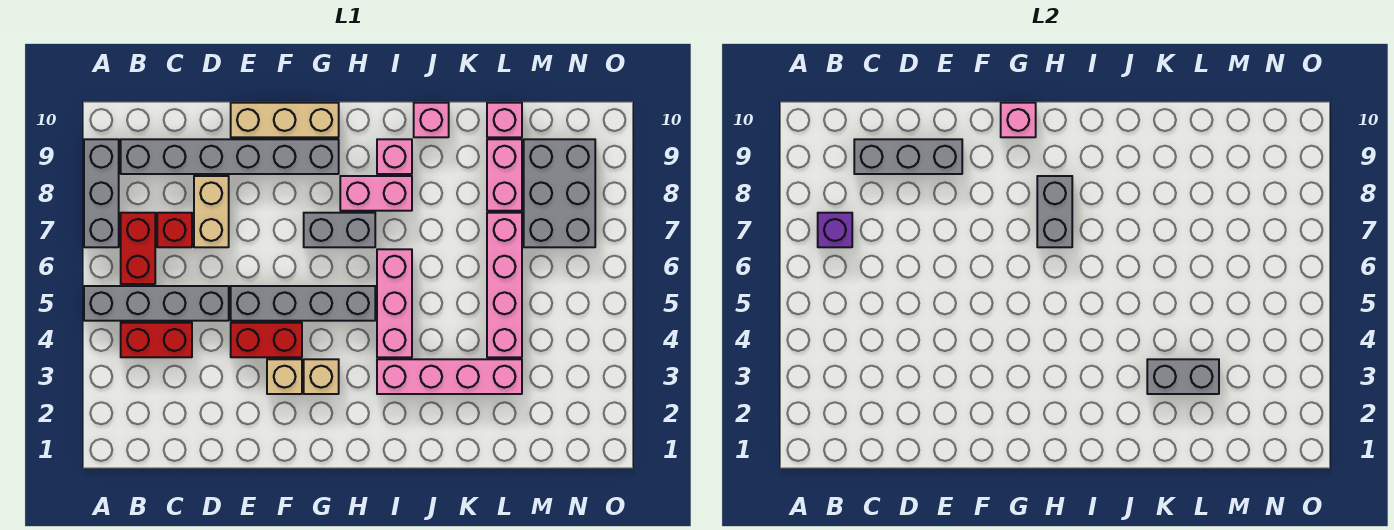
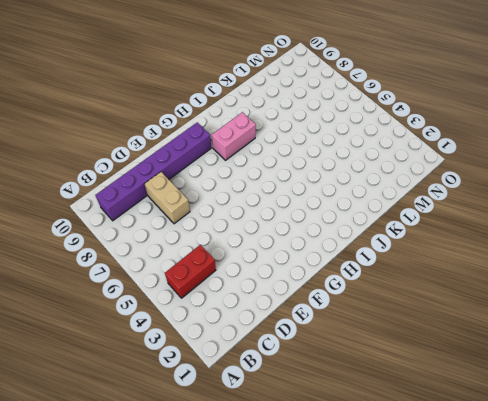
purple brick B9:G9 level 1 -> grey brick B9:G9 level 1
none -> grey brick A5:D5 level 1
none -> grey brick A7:A9 level 1
none -> red brick B6:B7 level 1

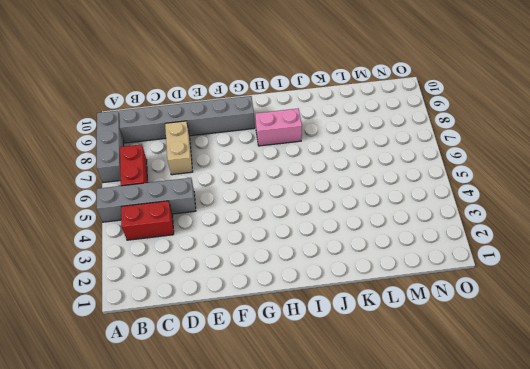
none -> red brick C7 level 1
none -> red brick E4:F4 level 1
none -> grey brick E5:H5 level 1

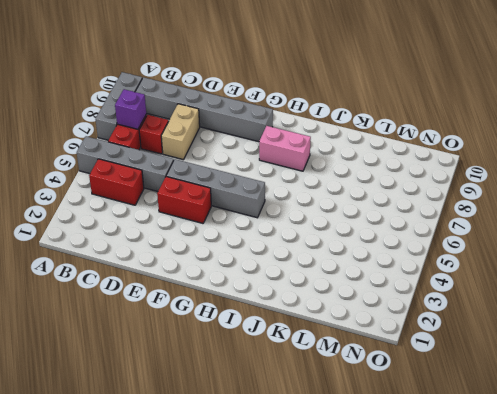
none -> tan brick E10:G10 level 1
none -> tan brick F3 level 1
none -> tan brick G3 level 1

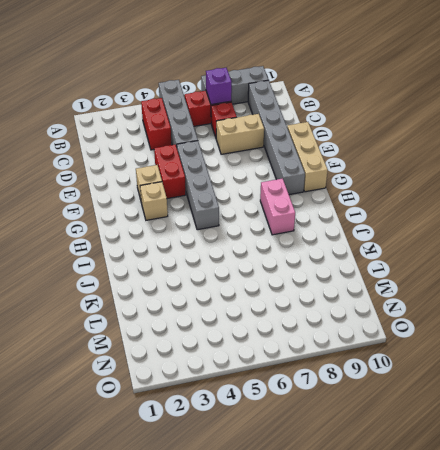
none -> grey brick G7:H7 level 1
none -> pink brick I3:L3 level 1
none -> pink brick I4:I6 level 1

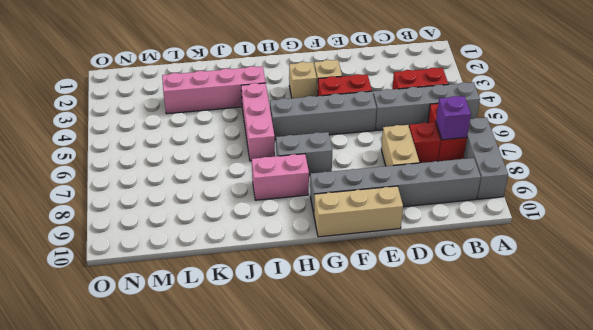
none -> pink brick I9 level 1
none -> pink brick J10 level 1
none -> pink brick L4:L7 level 1

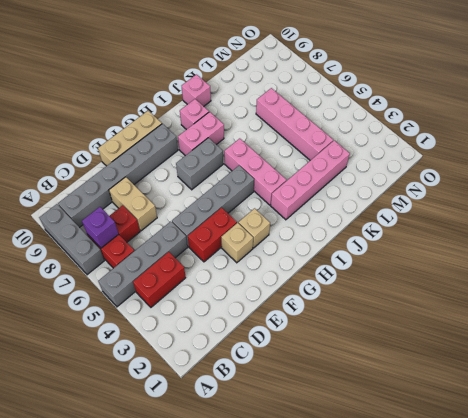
none -> pink brick L8:L9 level 1
none -> pink brick L10 level 1
none -> grey brick M7:N9 level 1

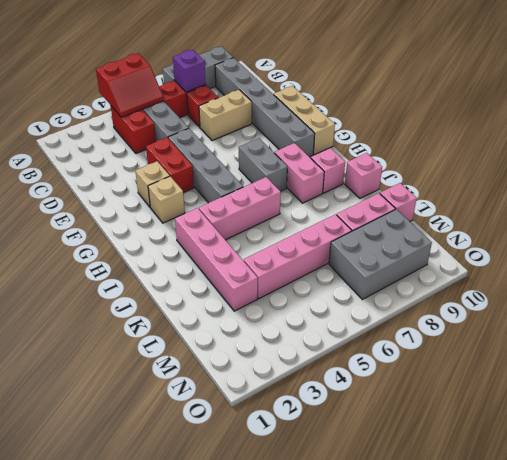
red slope A4:B5 level 2 top A -> none
none -> grey brick C9:E9 level 2
none -> pink brick G10 level 2
none -> grey brick H7:H8 level 2

